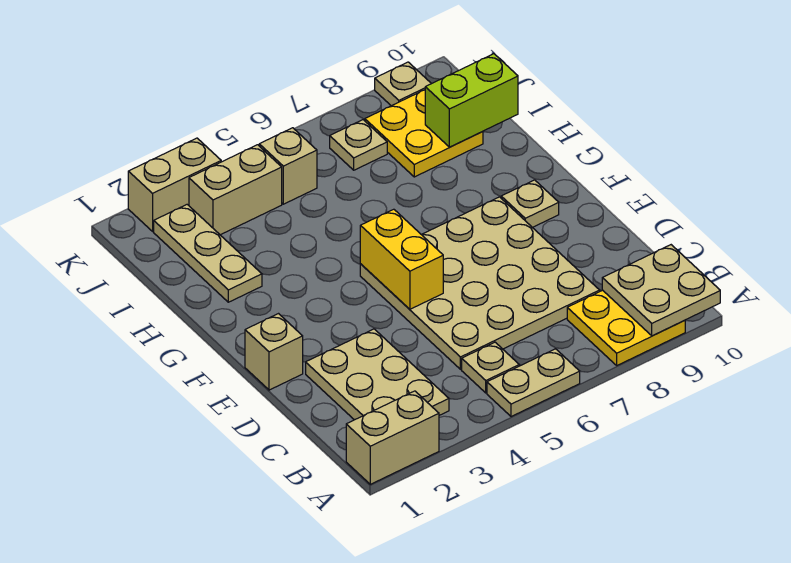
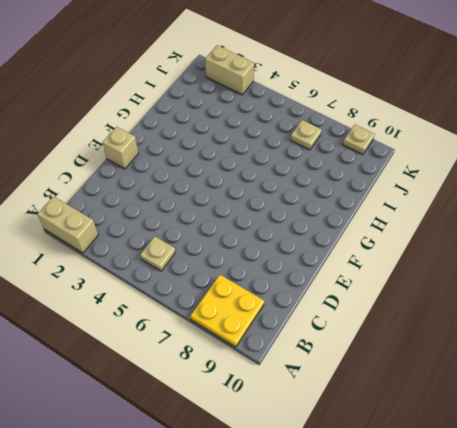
none -> tan plate A5:A6 level 1
none -> tan plate B2:D3 level 1
none -> tan plate C5:F8 level 1

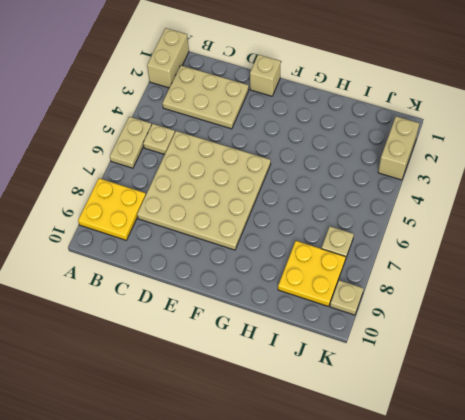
none -> tan plate F9 level 1
none -> tan plate H2:J2 level 1
none -> tan brick J3:J4 level 1

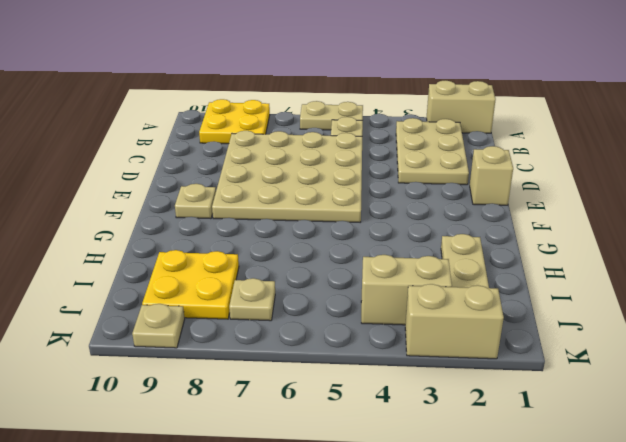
none -> tan brick J5 level 1
none -> tan plate A9:B10 level 2
none -> yellow brick E5:F5 level 2

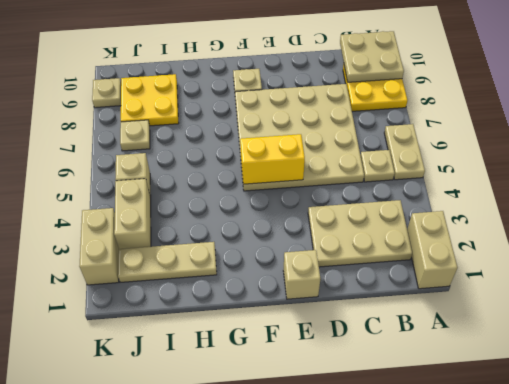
none -> lime brick I9:I10 level 2

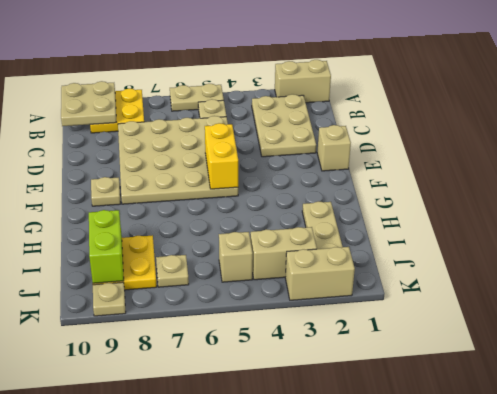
lime brick I9:J9 level 2 -> lime brick I9:I10 level 2

